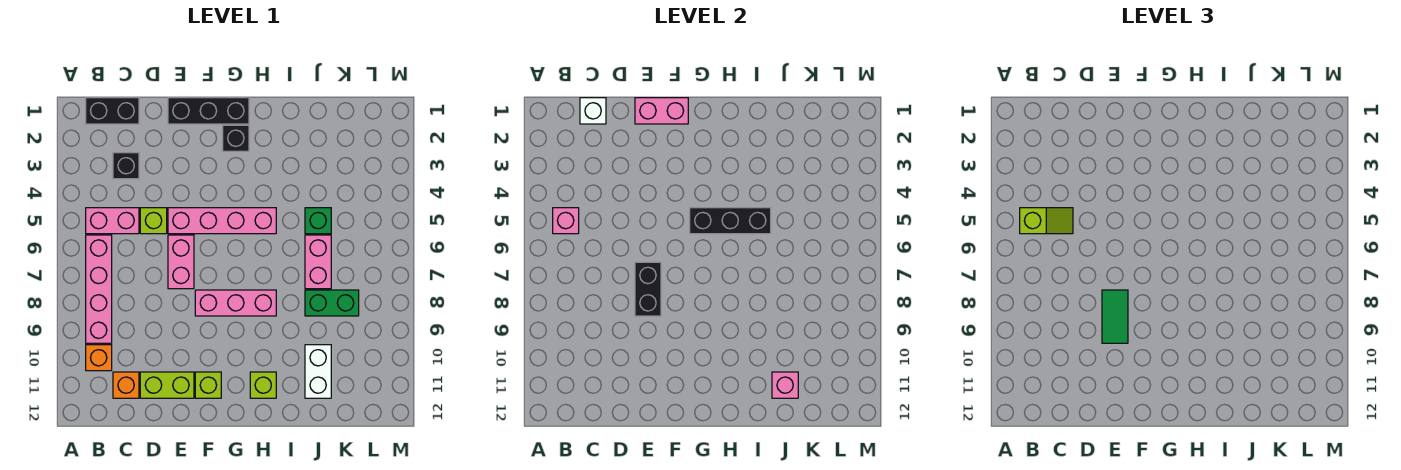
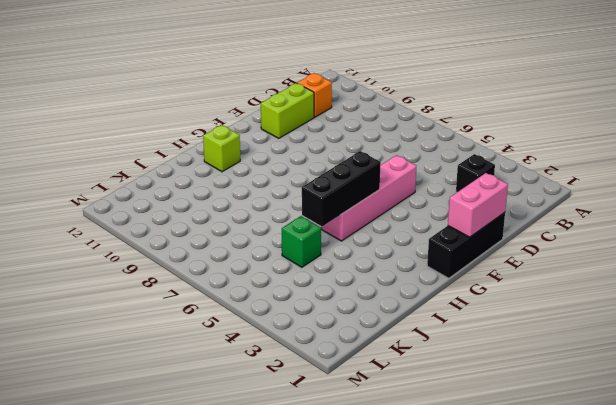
none -> black brick B1:C1 level 1
none -> pink brick B5:C5 level 1
none -> pink brick B6:B9 level 1

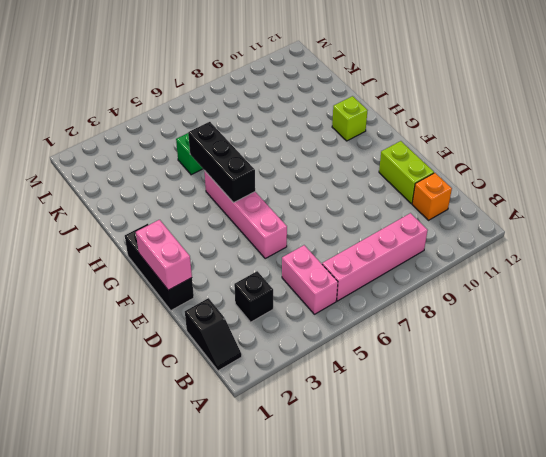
black slope B1:C1 level 1 top C -> black brick B1:C1 level 1
none -> orange brick B10 level 1
none -> lime brick D5 level 1
none -> pink brick E6:E7 level 1

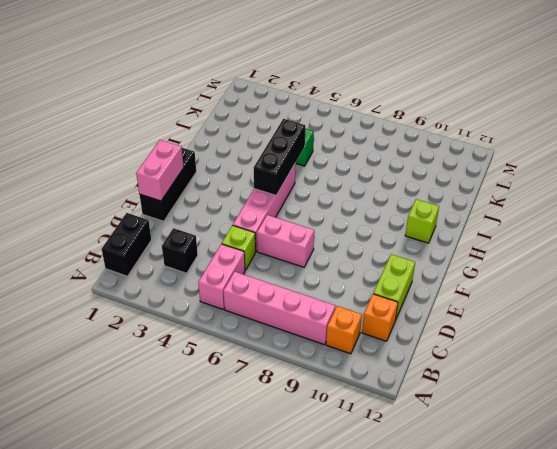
none -> pink brick F8:H8 level 1
none -> lime brick F11 level 1
none -> black brick G2 level 1

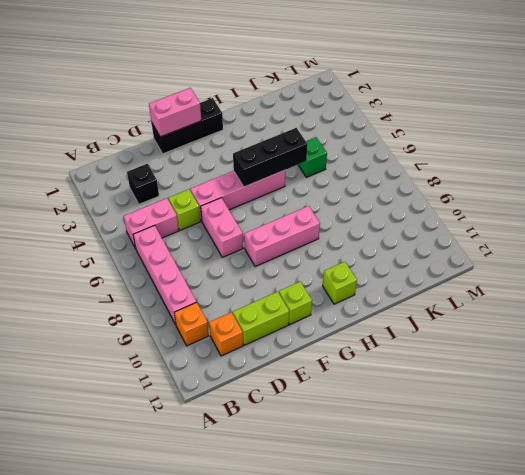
none -> black brick B1:C1 level 1
none -> black brick G2 level 1
none -> pink brick J6:J7 level 1

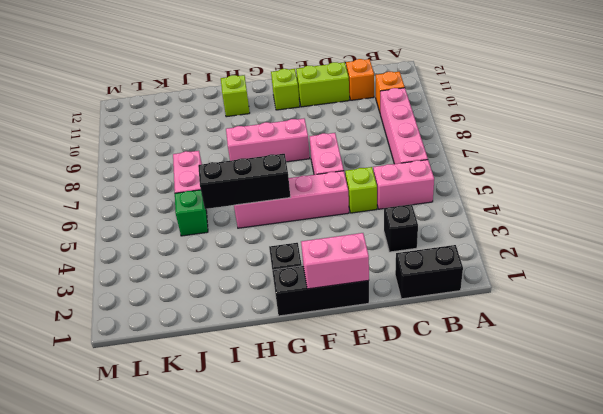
none -> green brick J8:K8 level 1
none -> white brick J10:J11 level 1
none -> pink brick B5 level 2

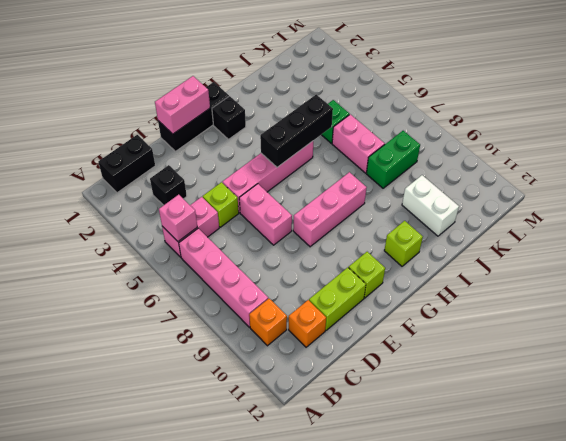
none -> white brick C1 level 2
none -> black brick E7:E8 level 2
none -> pink brick J11 level 2

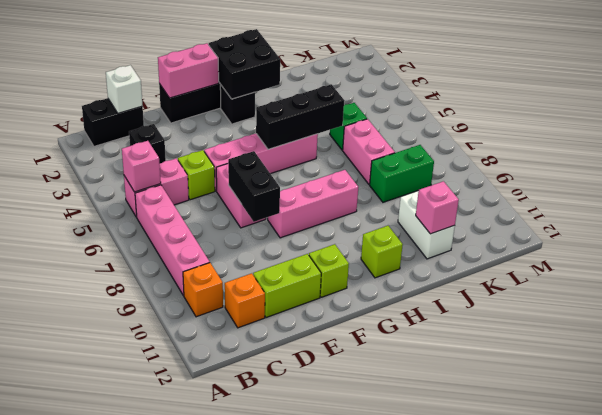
black brick G1:H2 level 2 -> none
none -> lime slope B5:C5 level 3 top B
none -> green tile E8:E9 level 3

